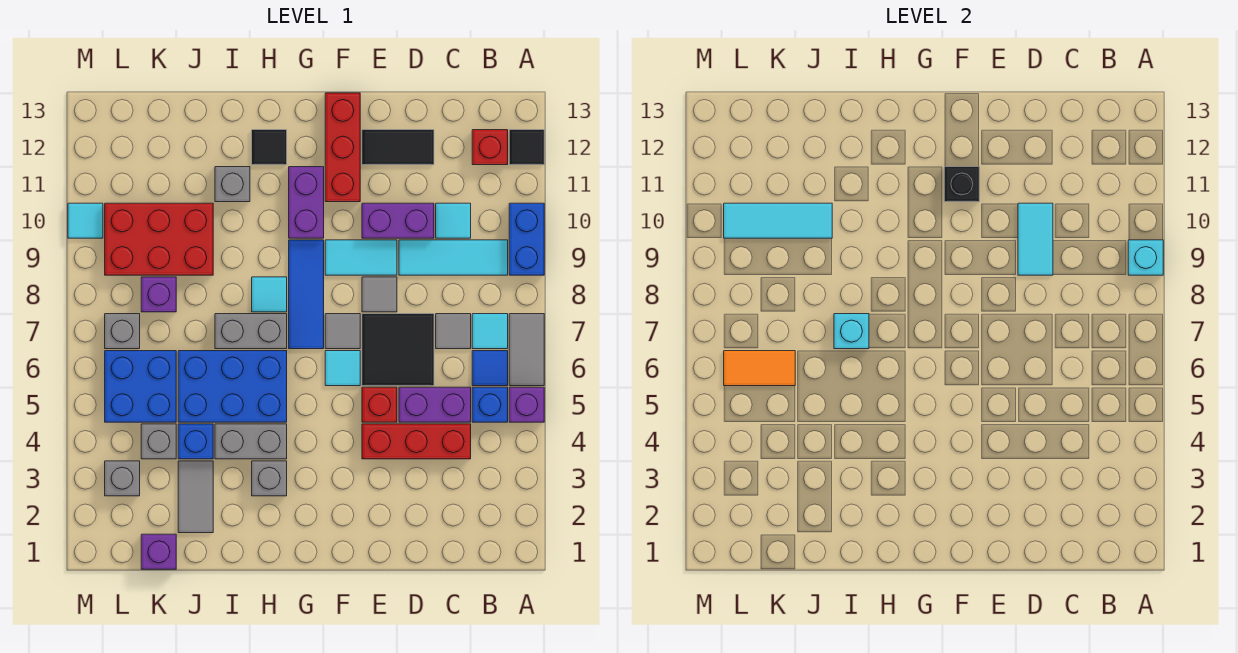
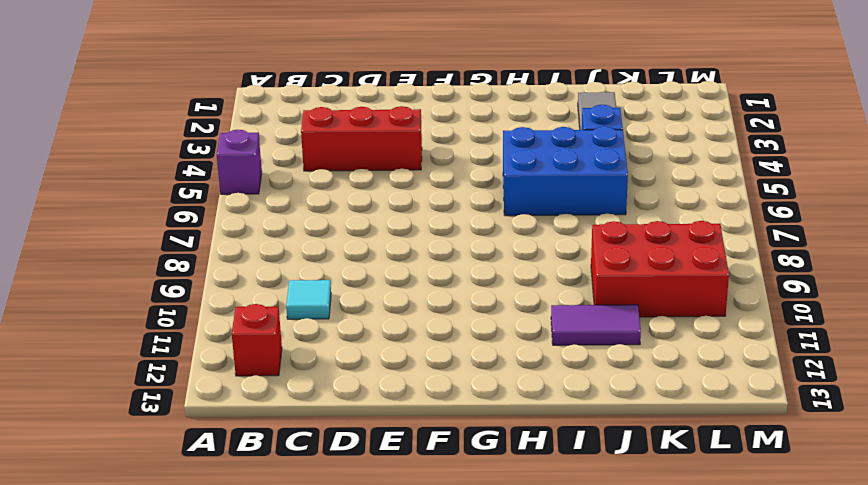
purple tile I11:J11 level 1 -> grey brick I11 level 1
none -> grey tile A6:A7 level 1
none -> blue brick A9:A10 level 1
none -> black tile A12 level 1
none -> blue brick B5 level 1

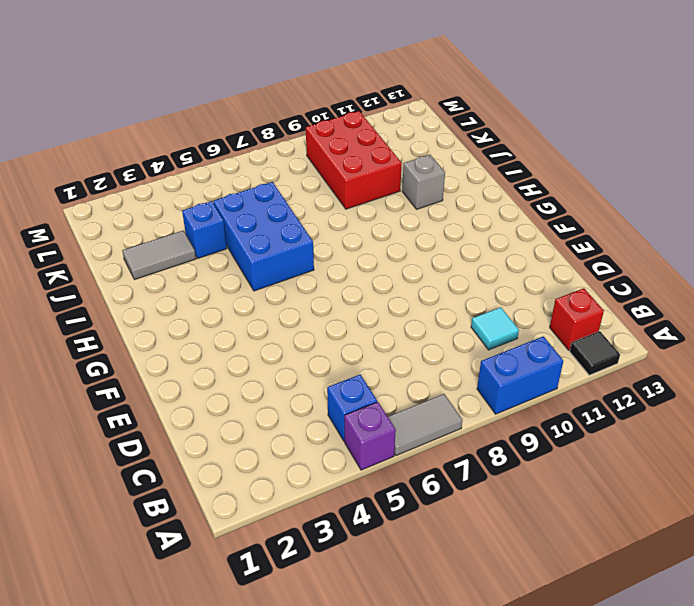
none -> blue tile B6 level 1
none -> cyan tile B7 level 1
none -> cyan tile B9:D9 level 1
none -> red brick C4:E4 level 1

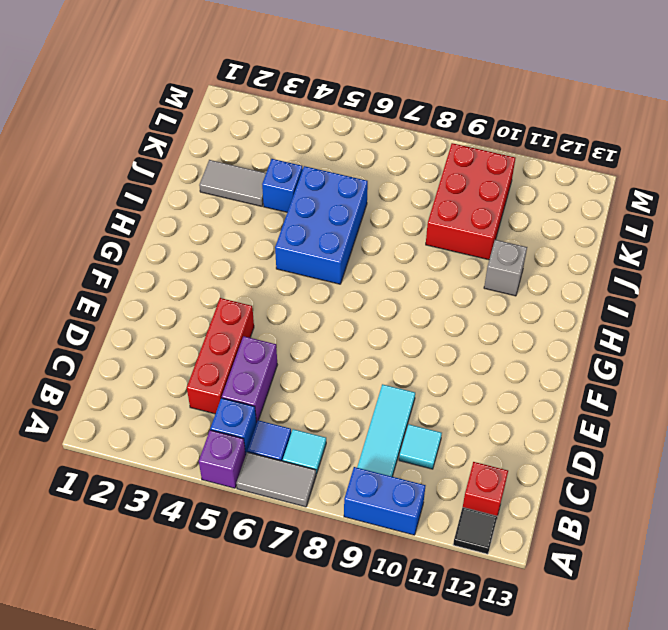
none -> grey tile C7 level 1
none -> black tile D6:E7 level 1
none -> purple brick D10:E10 level 1
none -> black tile D12:E12 level 1

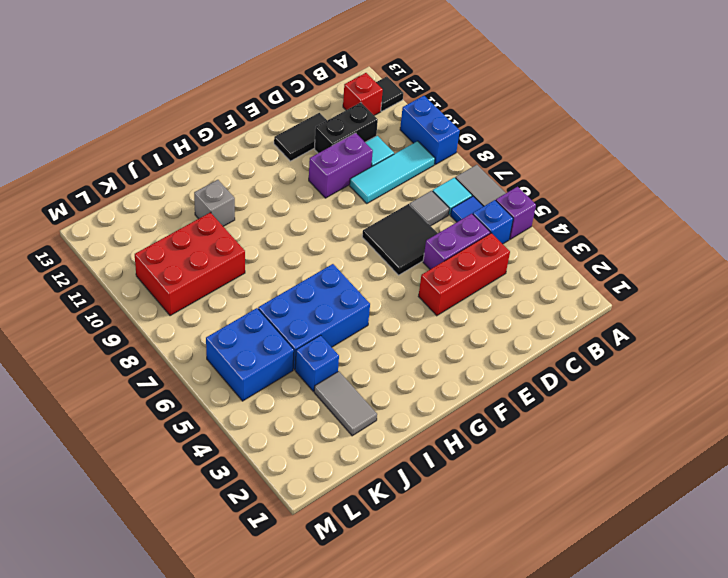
black brick C11:D11 level 1 -> none
none -> red brick E5 level 1
none -> grey tile E8 level 1
none -> cyan tile E9:F9 level 1
none -> cyan tile F6 level 1

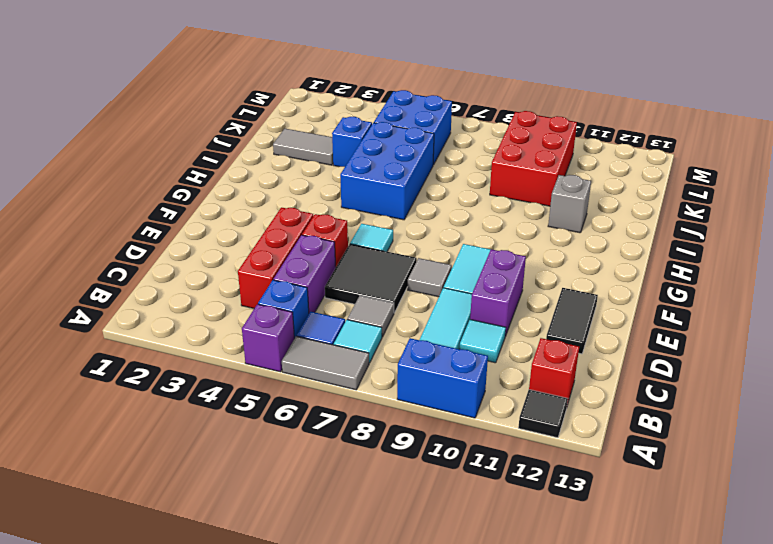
none -> grey tile F7 level 1
none -> red brick F11:F13 level 1
none -> blue tile G7:G9 level 1
none -> purple brick G10:G11 level 1

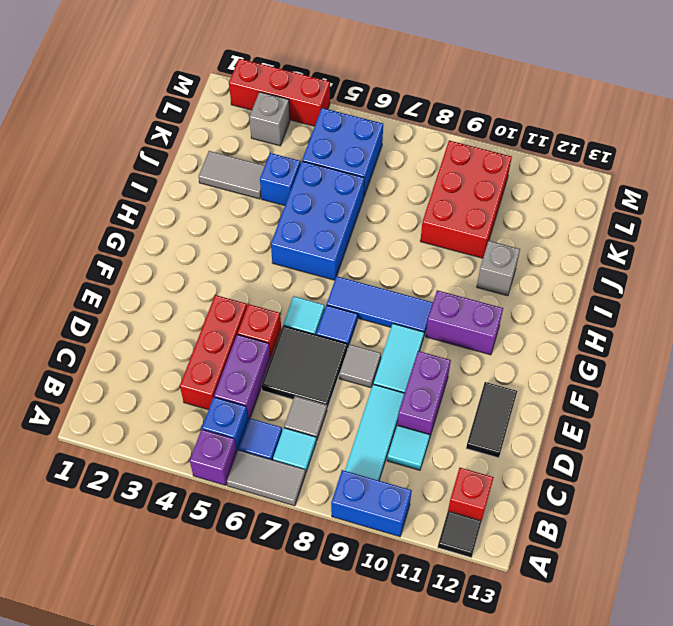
blue tile F7 level 1 -> grey tile F7 level 1
red brick M2:M4 level 1 -> red brick F11:F13 level 1
none -> grey brick H3 level 1
none -> grey brick H4:I4 level 1
none -> grey brick H7:I7 level 1
none -> cyan tile H8 level 1

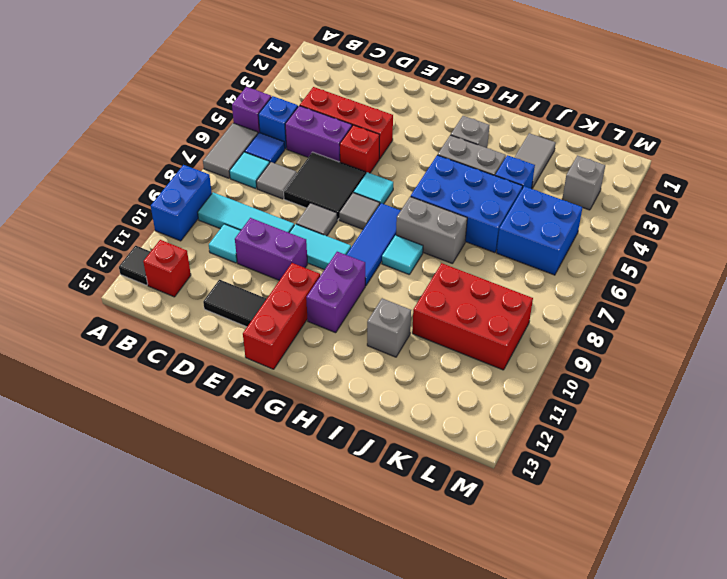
none -> black tile H12 level 1
none -> purple brick K1 level 1
none -> grey brick K4 level 1
none -> purple brick K8 level 1

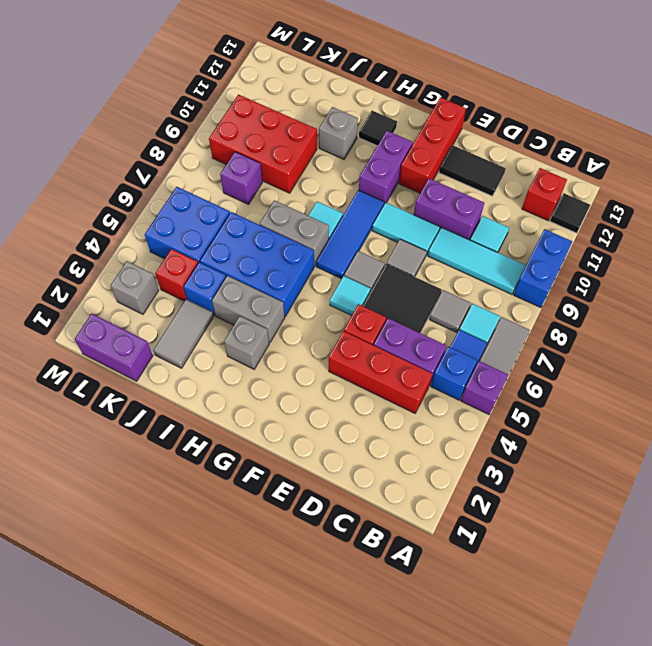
purple brick K1:L1 level 1 -> purple brick K1 level 1
red brick K4 level 1 -> grey brick K4 level 1
none -> grey brick L7 level 1
none -> cyan tile M10 level 1
none -> cyan brick A9 level 2
none -> cyan tile D9:D10 level 2

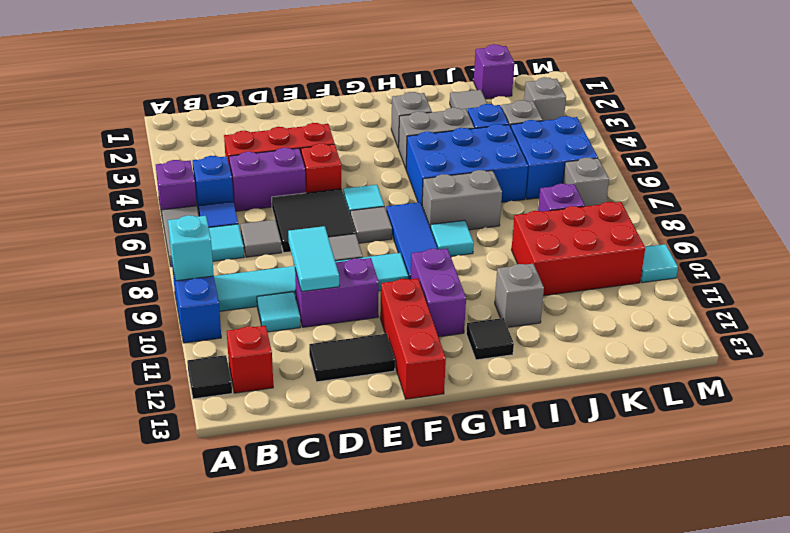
none -> black brick F11 level 2
none -> cyan brick I7 level 2
none -> cyan tile J10:L10 level 2
none -> orange tile K6:L6 level 2

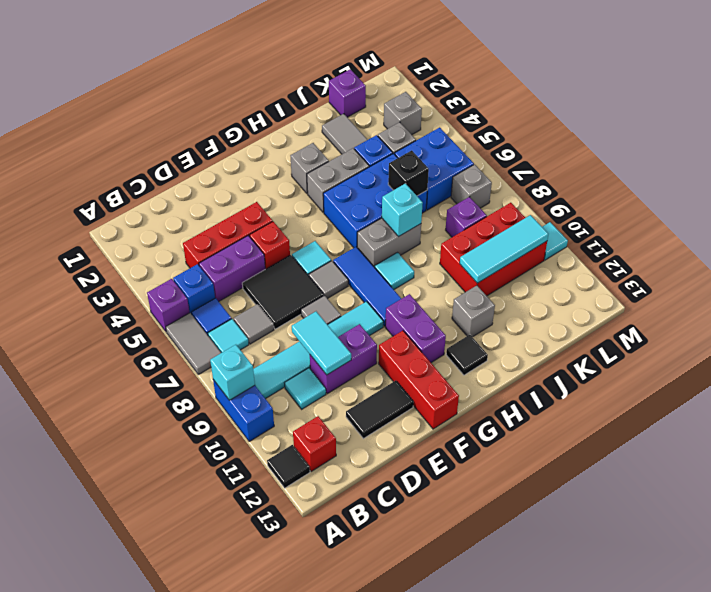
black brick J6 level 2 -> black brick F11 level 2
none -> orange tile K6:L6 level 2

